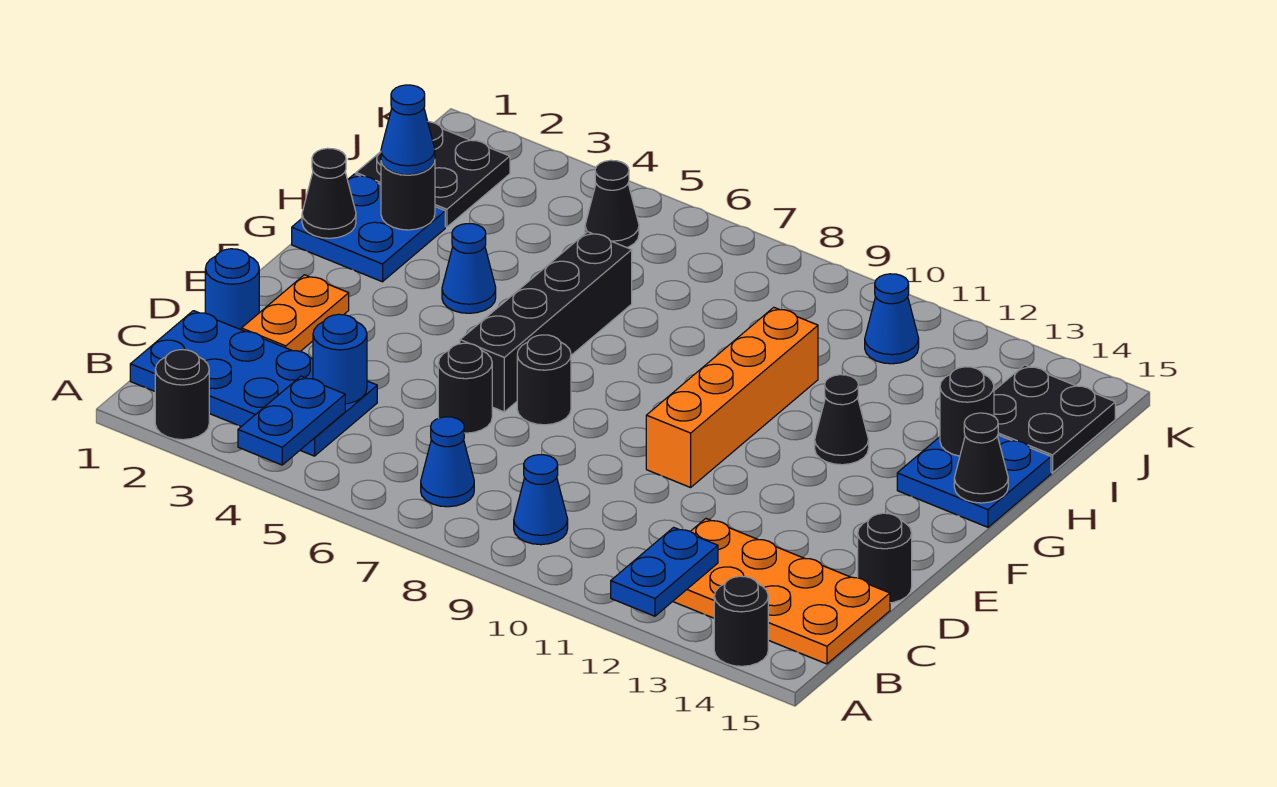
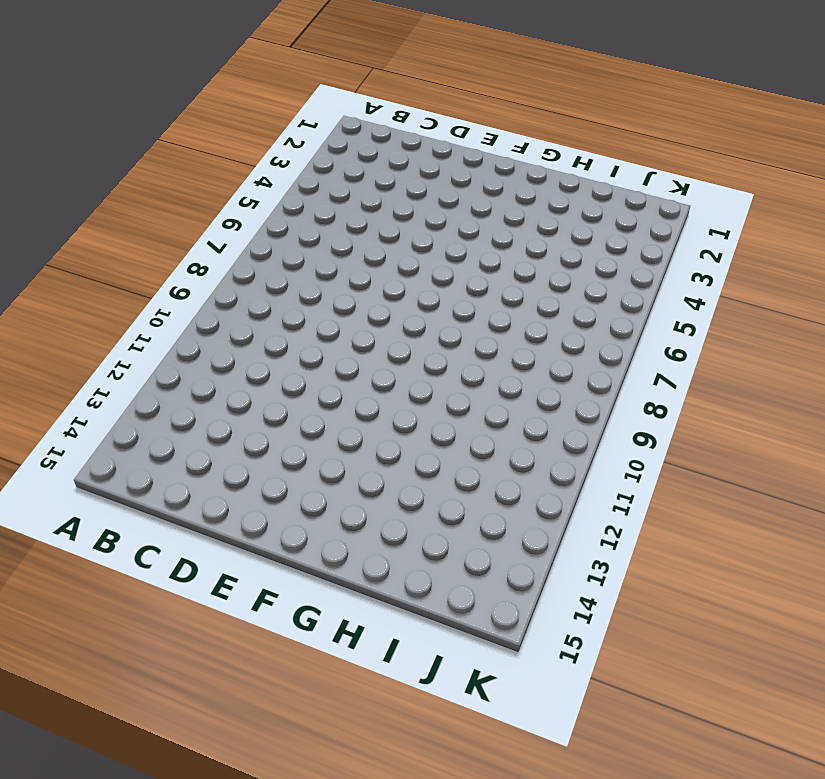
none -> black round brick A2 level 1
none -> black round brick A14 level 1
none -> blue plate B1:C4 level 1

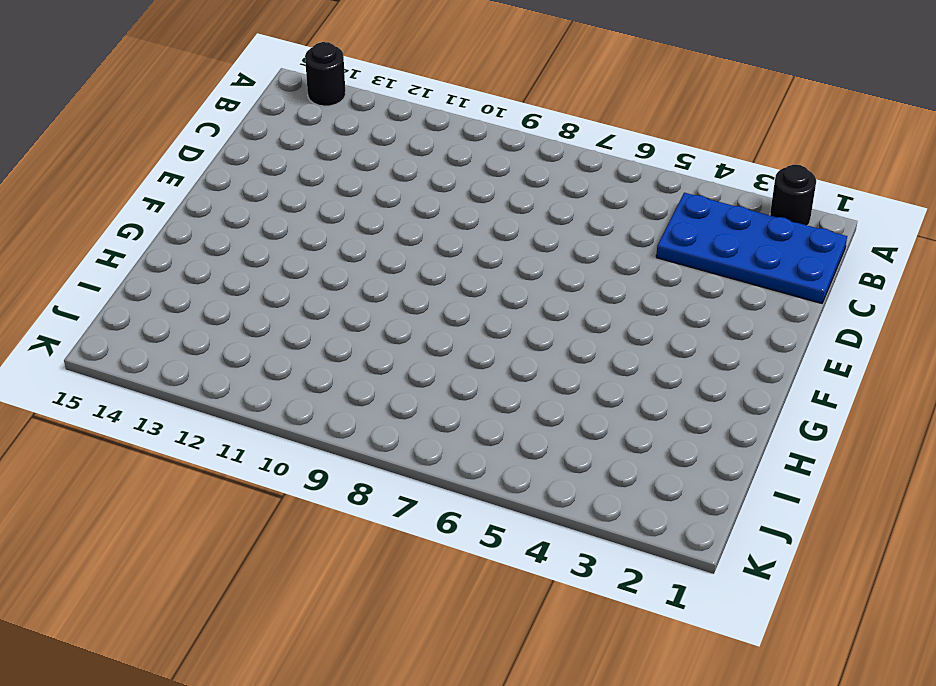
none -> blue cone B7 level 1
none -> blue cone B9 level 1
none -> orange plate B12:C15 level 1

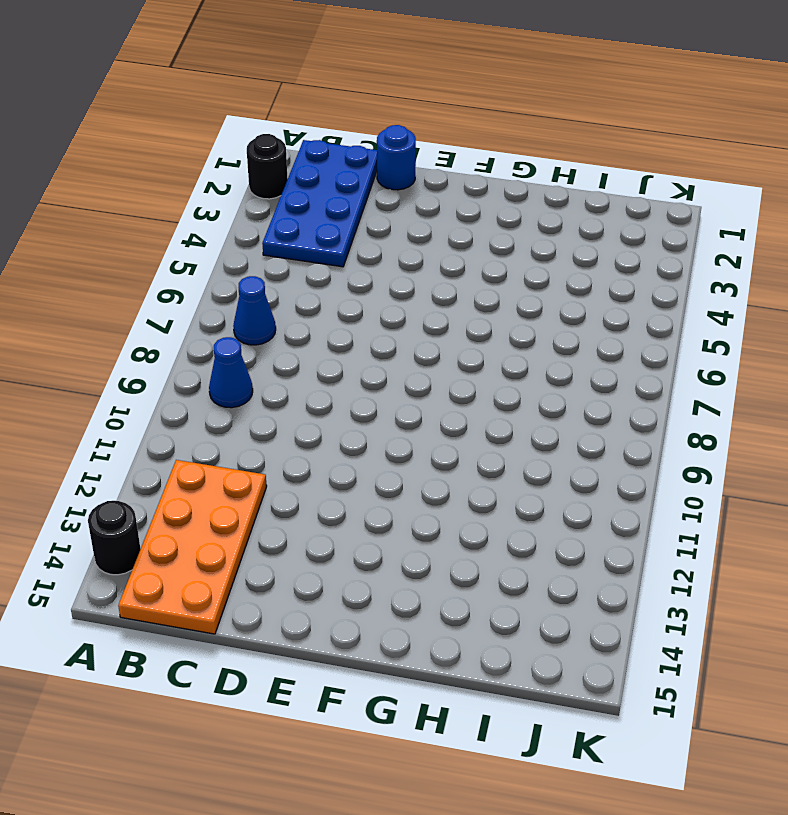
none -> orange plate D2:E2 level 1
none -> black round brick D6 level 1
none -> black round brick D15 level 1

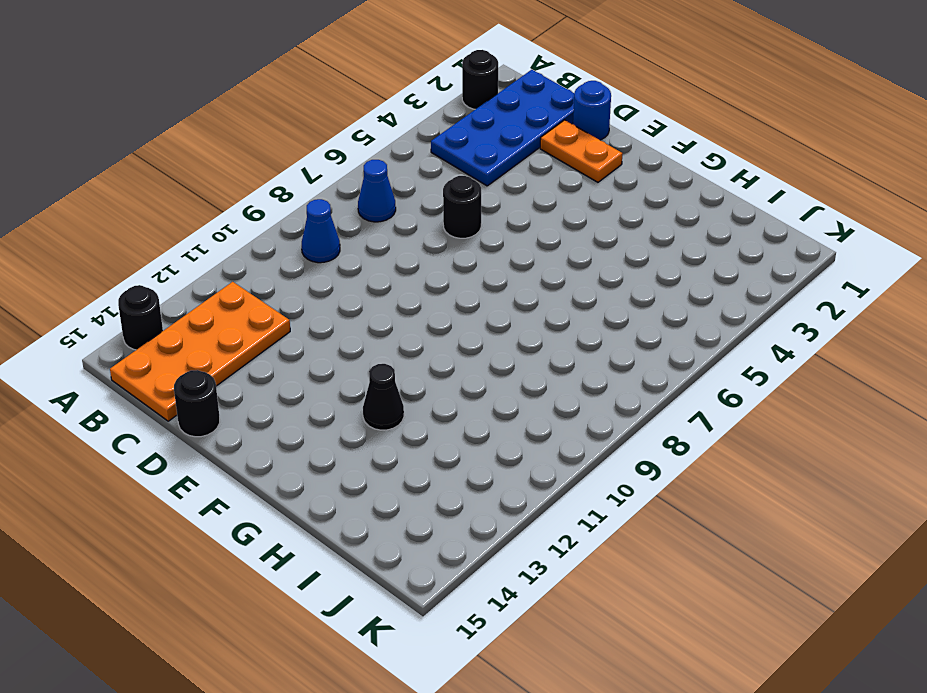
none -> black brick E6:H6 level 1
none -> black round brick E7 level 1
none -> orange brick E10:H10 level 1

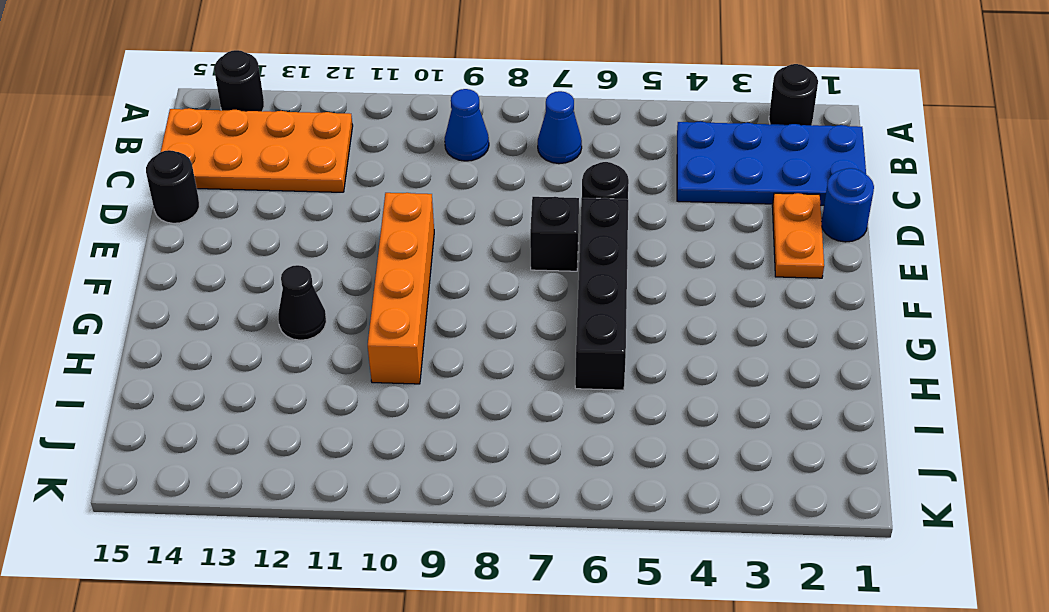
black brick E7 level 1 -> black round brick E7 level 1
none -> blue plate G1:H2 level 1
none -> blue cone G4 level 1
none -> blue plate G14:H15 level 1

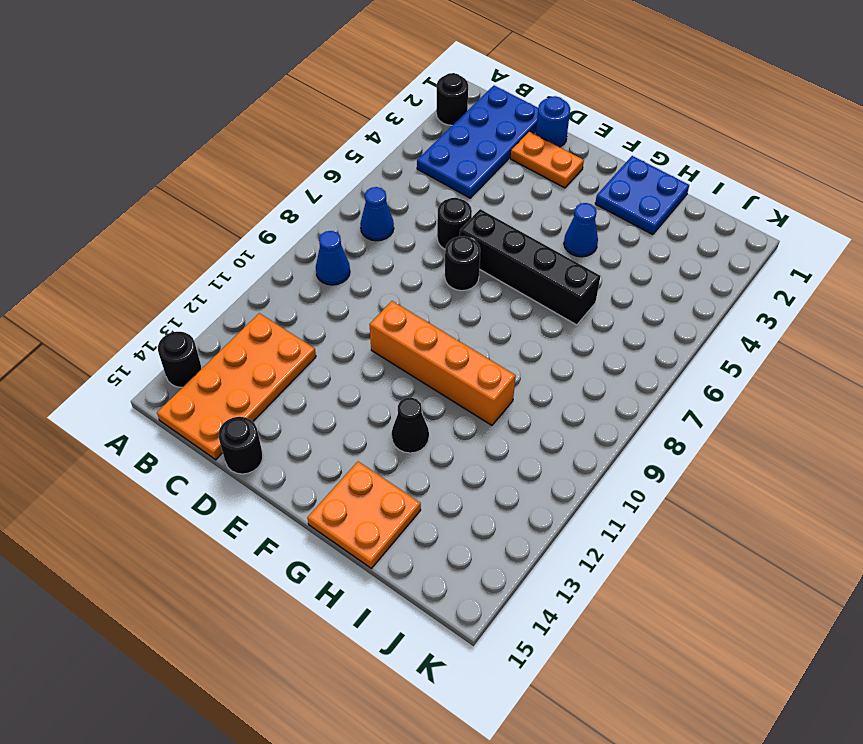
orange plate G14:H15 level 1 -> blue plate G14:H15 level 1
none -> black plate I1:J2 level 1
none -> black plate I14:J15 level 1
none -> black cone J5 level 1

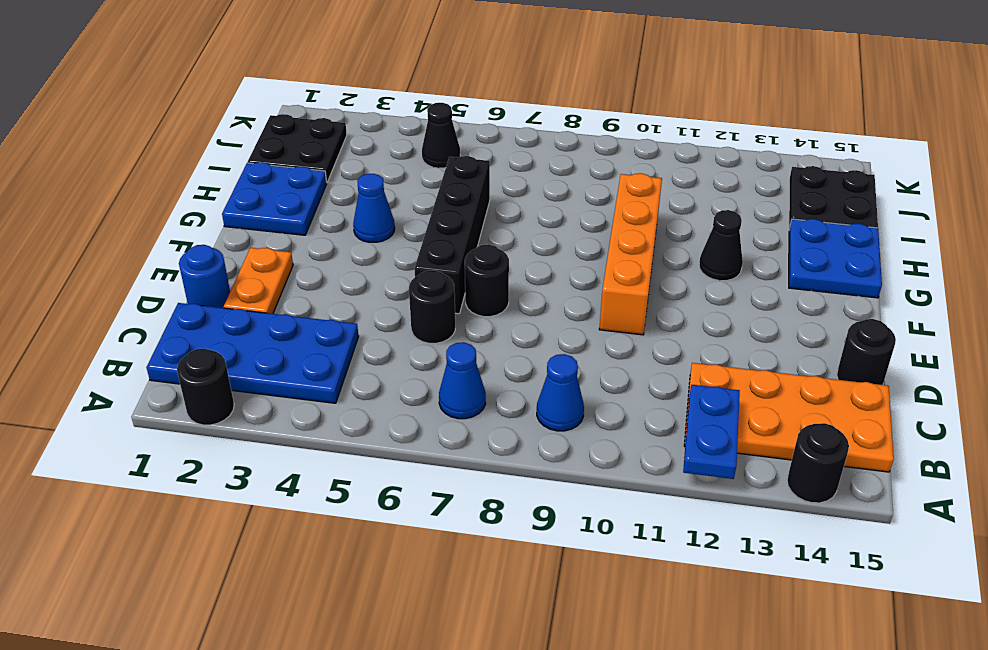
none -> blue cone J11 level 1
none -> blue plate A4:B4 level 2
none -> blue round brick C4 level 2

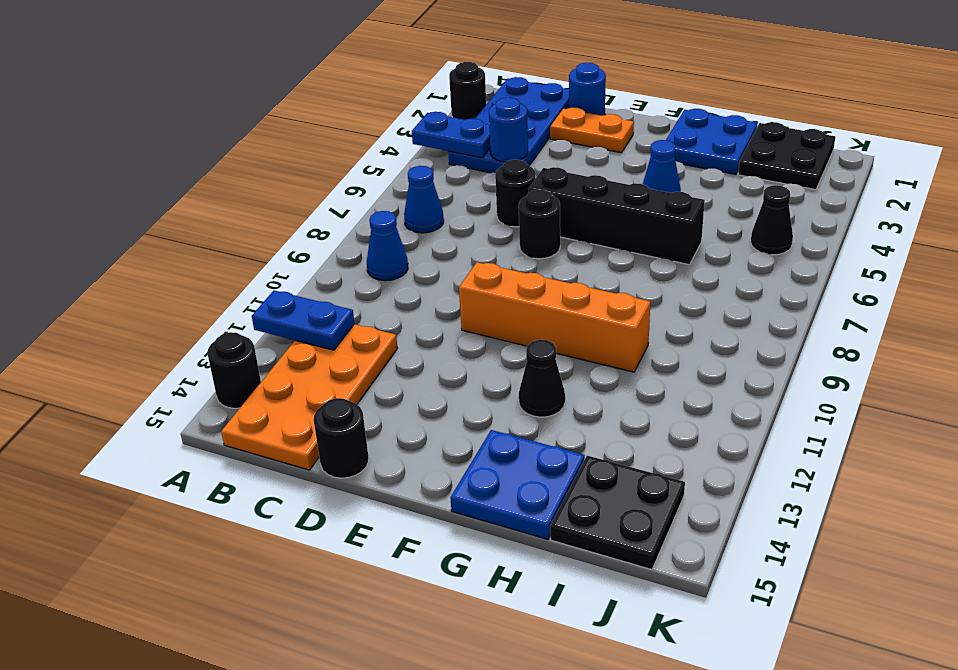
none -> blue cone J11 level 1
none -> black cone G1 level 2
none -> black cone G15 level 2

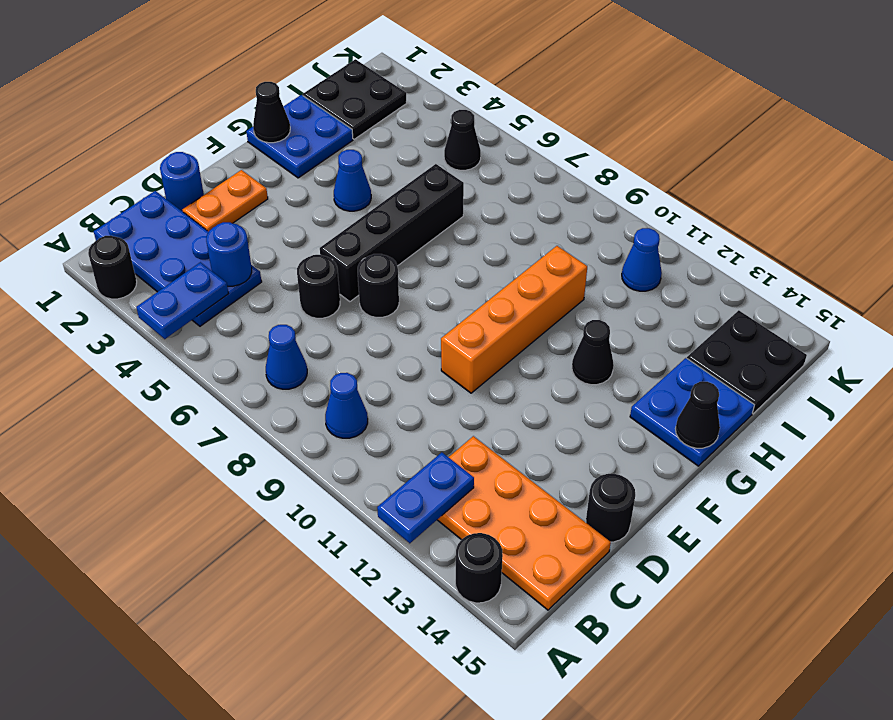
none -> black round brick H2 level 2
none -> black round brick H14 level 2
none -> blue cone H2 level 3

